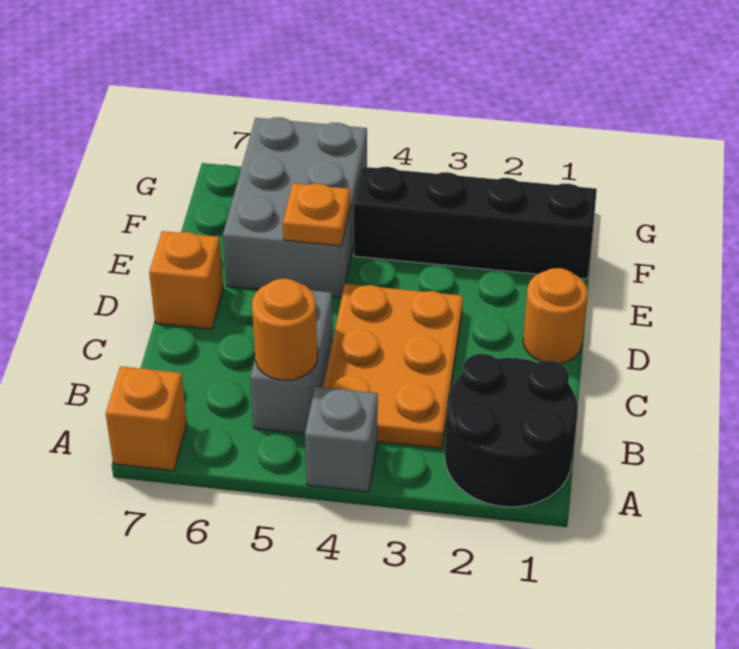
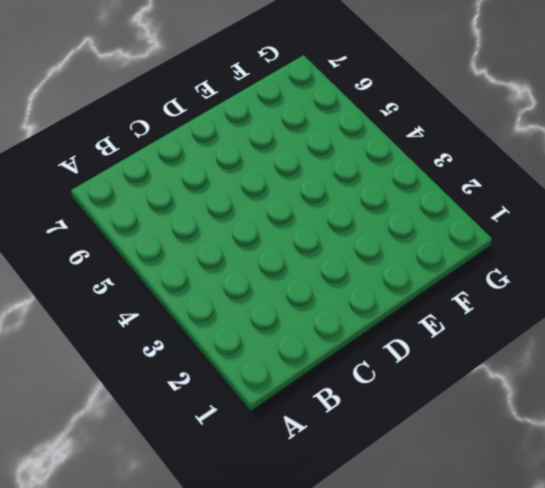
none -> black round brick A1:B2 level 1
none -> grey brick A4 level 1

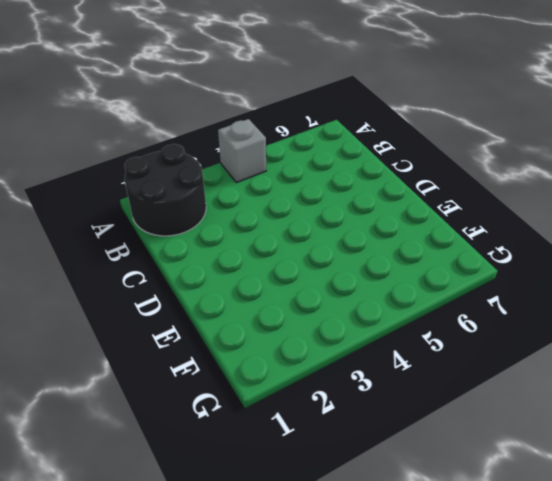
none -> orange brick A7 level 1
none -> orange plate B3:D4 level 1

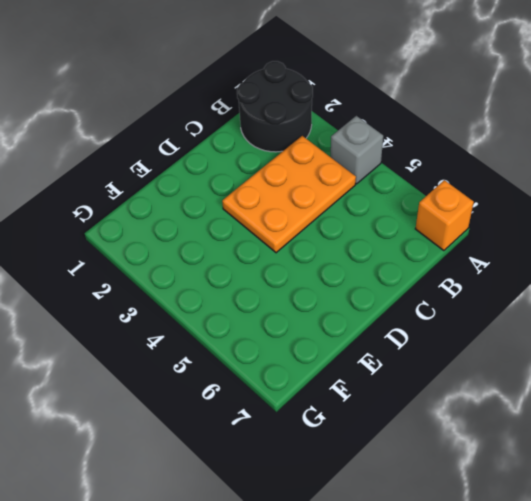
none -> grey brick B5:C5 level 1
none -> orange round brick D1 level 1

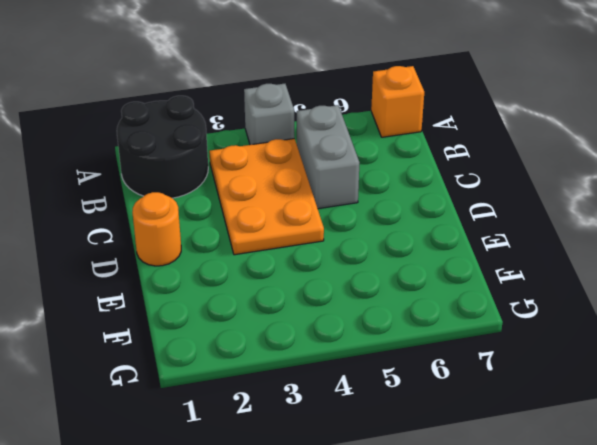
none -> orange brick D7 level 1
none -> grey brick E5:G6 level 1

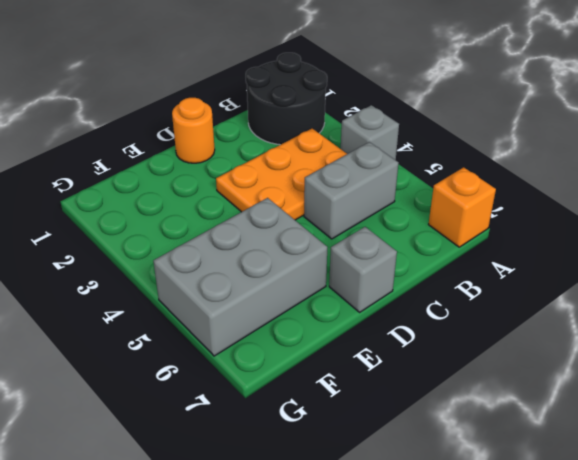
grey brick D7 level 1 -> orange brick D7 level 1
none -> black brick F1:F4 level 1
none -> orange round brick B5 level 2

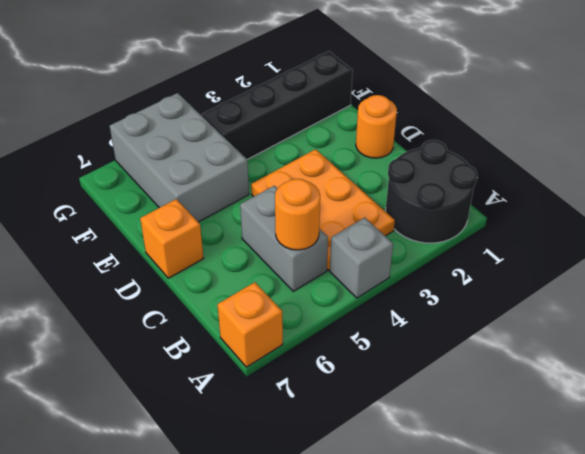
none -> orange plate E5 level 2

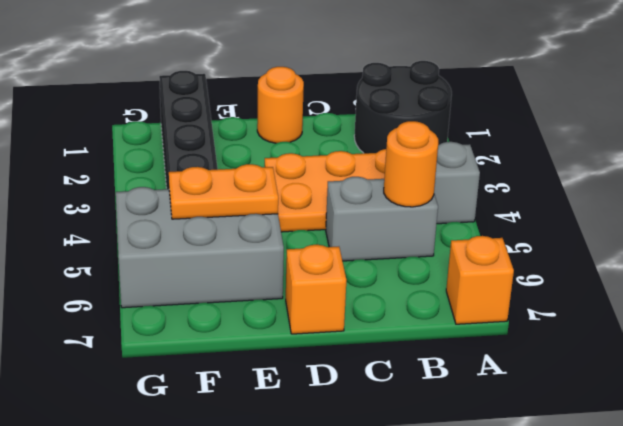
orange plate E5:F5 level 2 -> orange plate E5 level 2

